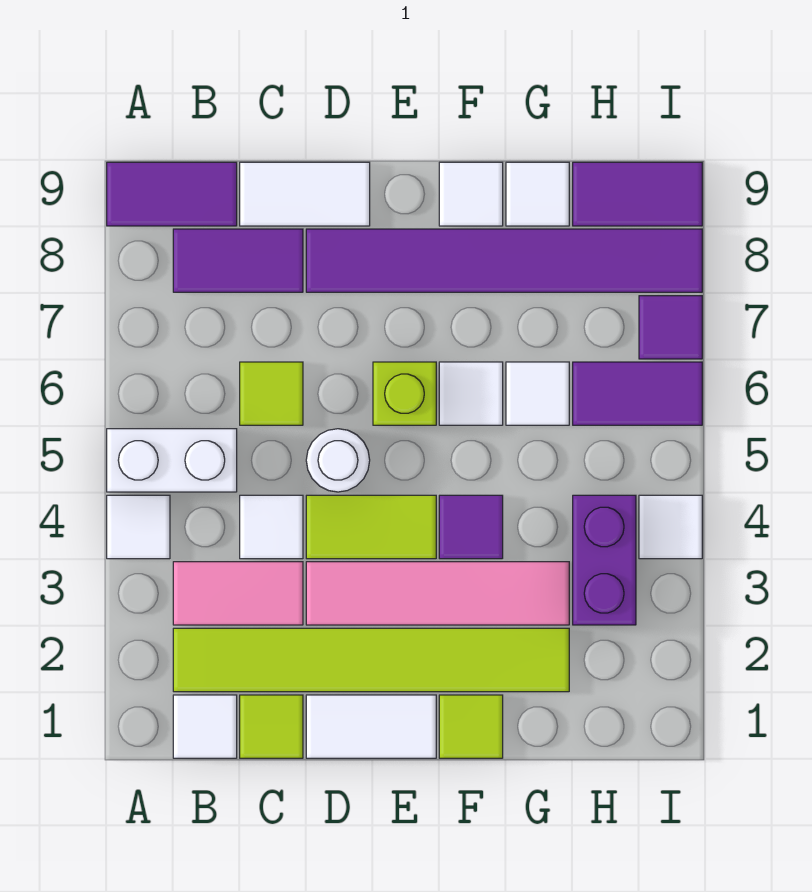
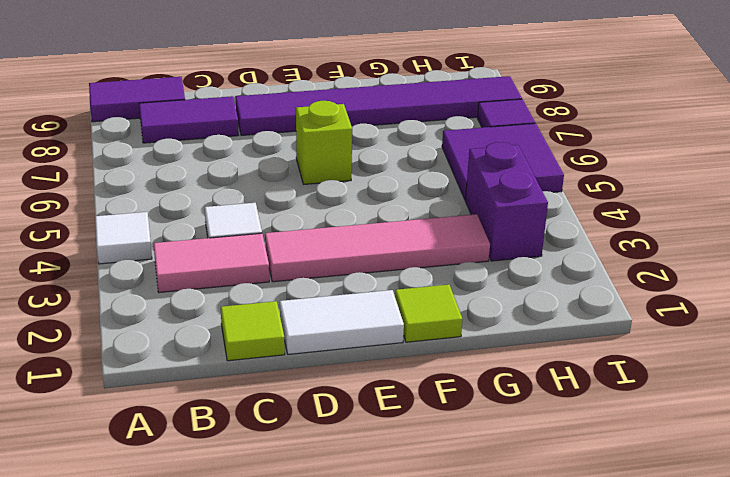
purple tile H5:I6 level 1 -> purple tile H6:I6 level 1
none -> white brick A5:B5 level 1
none -> white tile B1 level 1
none -> lime tile B2:G2 level 1

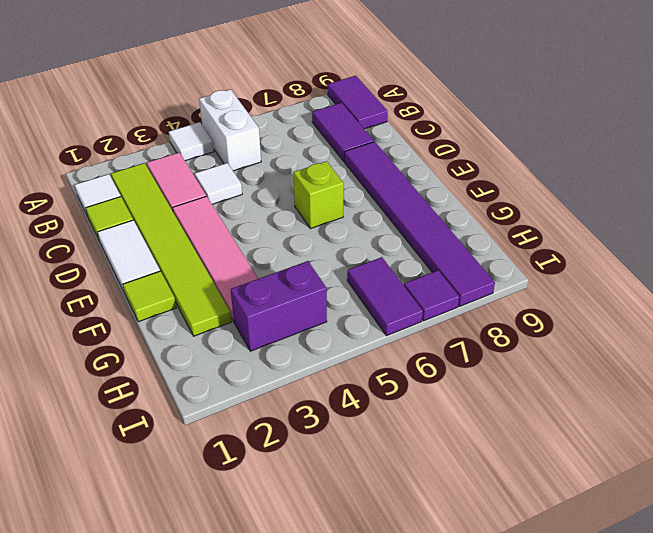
none -> lime tile C6 level 1
none -> white tile C9:D9 level 1
none -> lime tile D4:E4 level 1

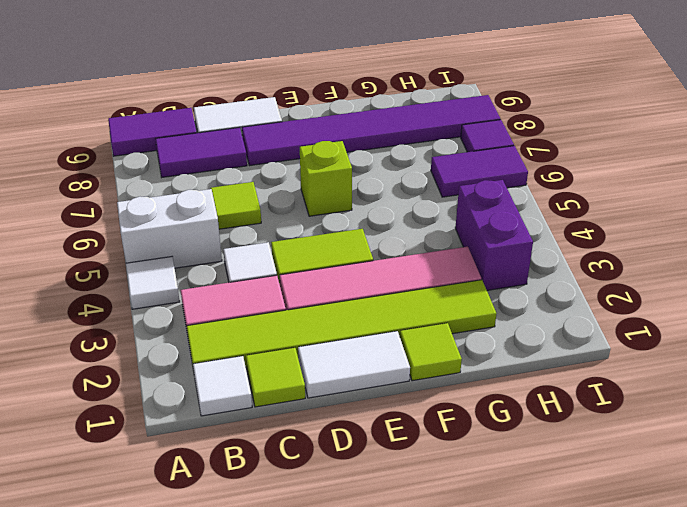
none -> white round brick D5 level 1
none -> purple tile F4 level 1
none -> white tile F6 level 1

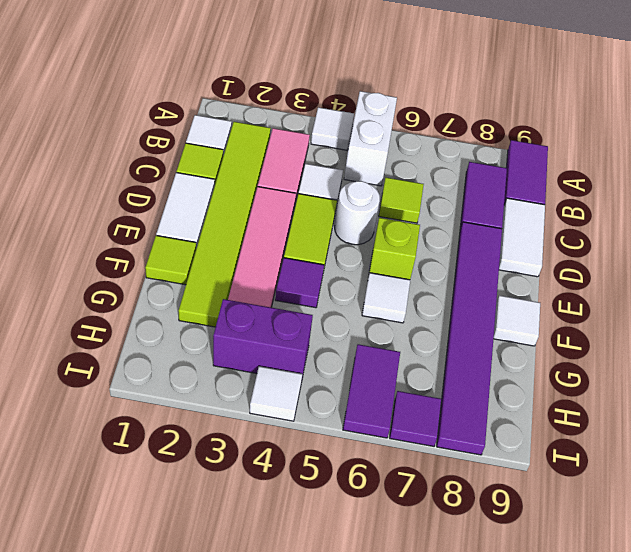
none -> white tile G6 level 1
none -> white tile G9 level 1
none -> purple tile H9:I9 level 1

